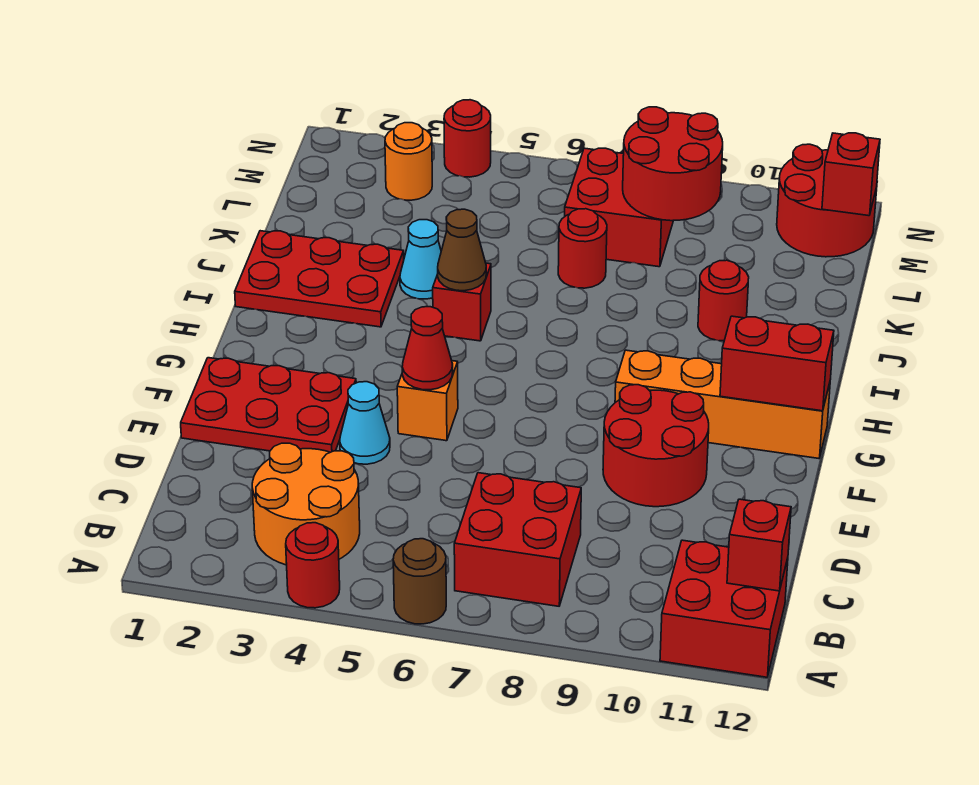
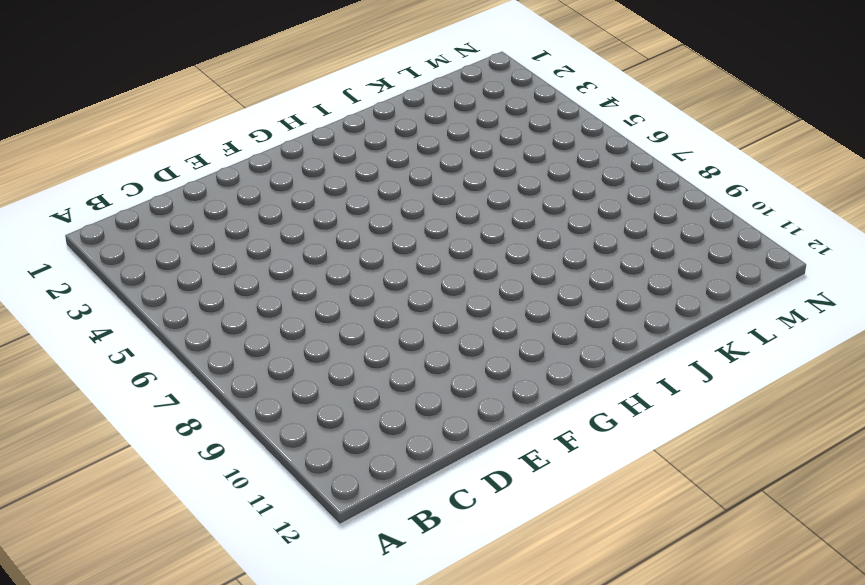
none -> red round brick A4 level 1
none -> brown round brick A6 level 1
none -> red brick A11:B12 level 1

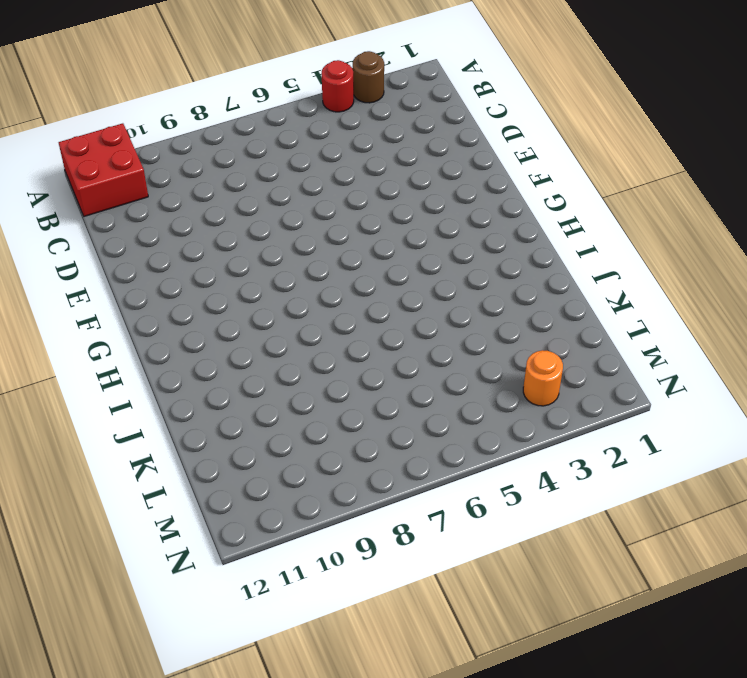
brown round brick A3 level 1 -> brown round brick A6 level 1
none -> orange round brick B3:C4 level 1
none -> red brick B7:C8 level 1
none -> red plate E1:F3 level 1

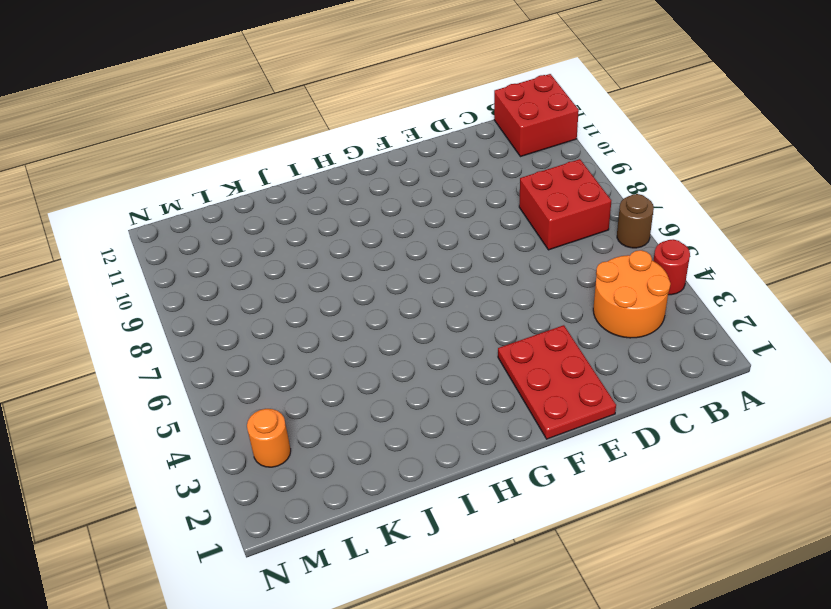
none -> cyan cone E4 level 1
none -> red round brick E9:F10 level 1
none -> orange brick F5 level 1

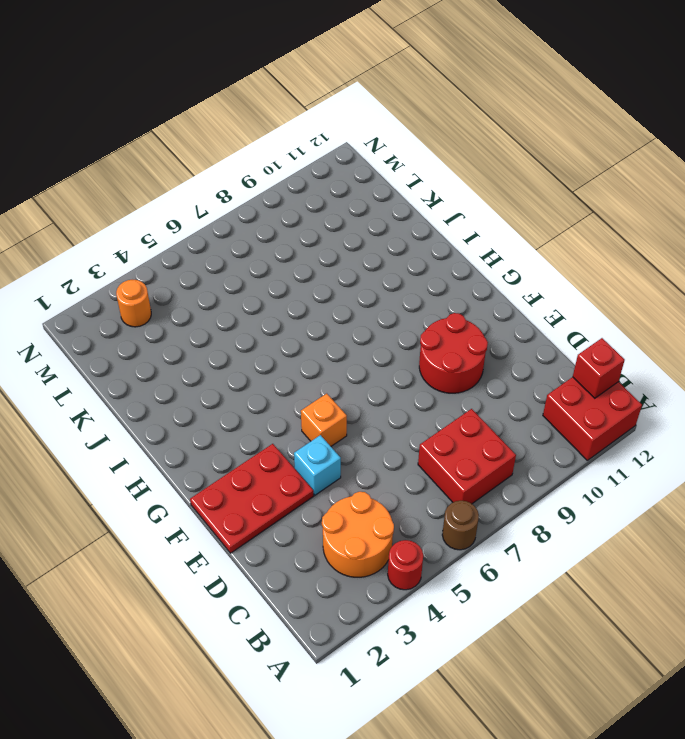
cyan brick E4 level 1 -> cyan cone E4 level 1
none -> orange brick G9:G12 level 1
none -> red plate I1:J3 level 1
none -> red brick I5 level 1

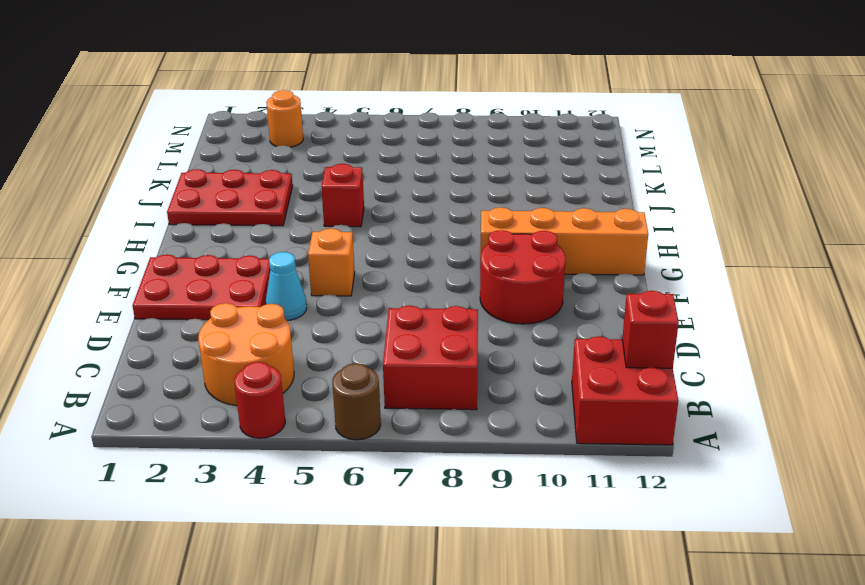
none -> cyan cone J4 level 1
none -> red round brick J10 level 1
none -> red round brick K7 level 1

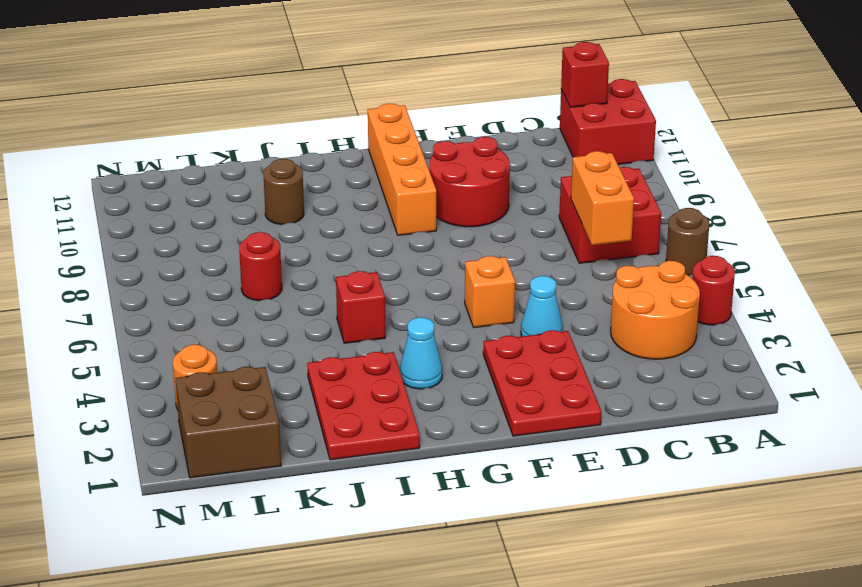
orange brick C6:C7 level 2 -> none
cyan cone H3 level 1 -> cyan cone J4 level 1
brown round brick J10 level 1 -> red round brick J10 level 1
brown brick L1:M2 level 1 -> none
none -> red brick L7:M8 level 1
none -> red round brick M11:N12 level 1
none -> red round brick N4 level 1

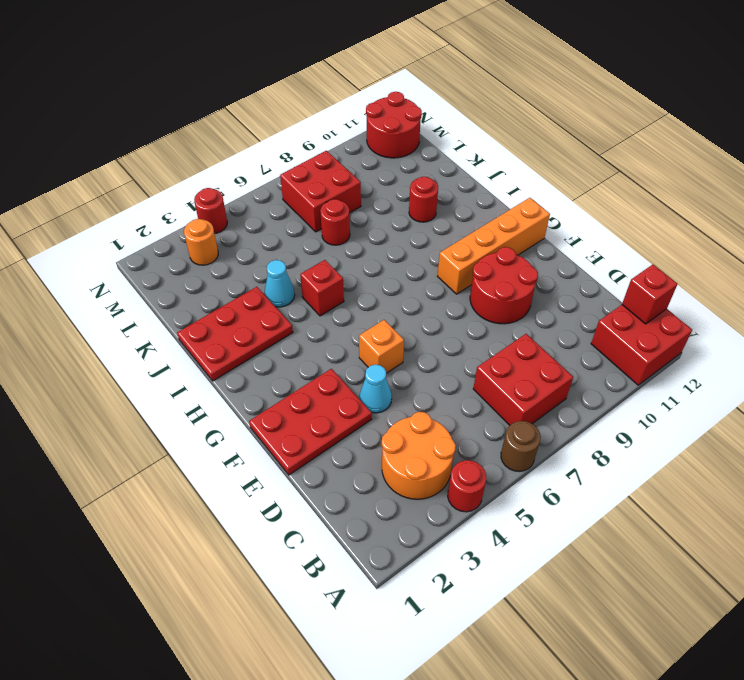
none -> red cone F5 level 2
none -> red brick G11:G12 level 2
none -> brown cone I5 level 2

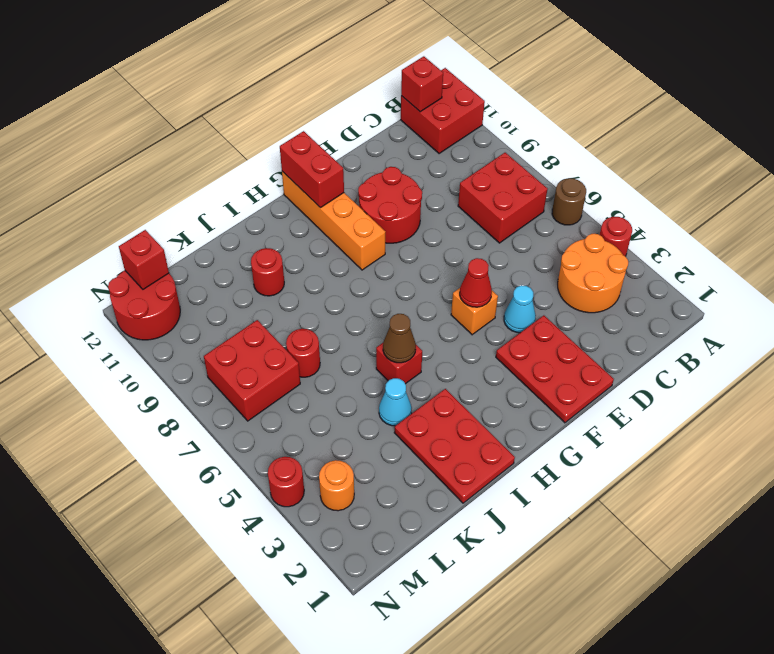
none -> red round brick L8:M9 level 2

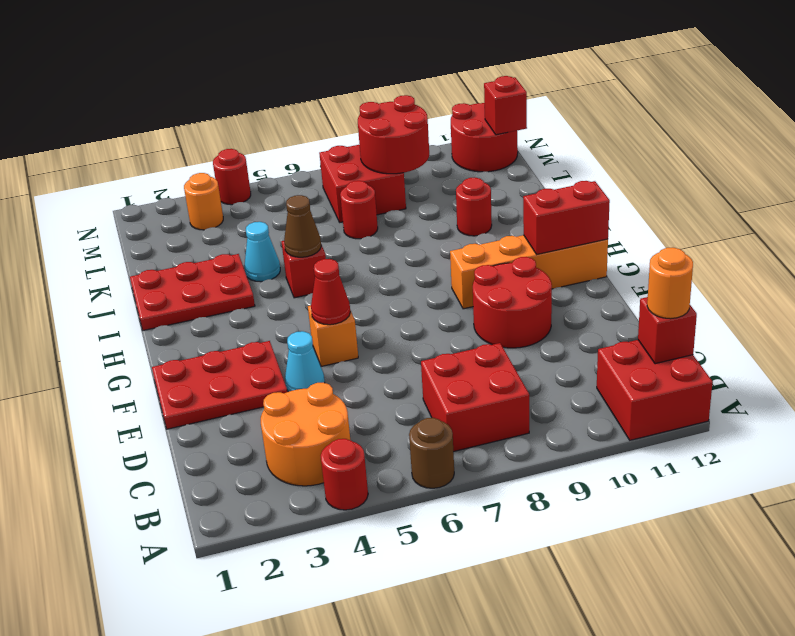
orange round brick B12 level 3 -> none

